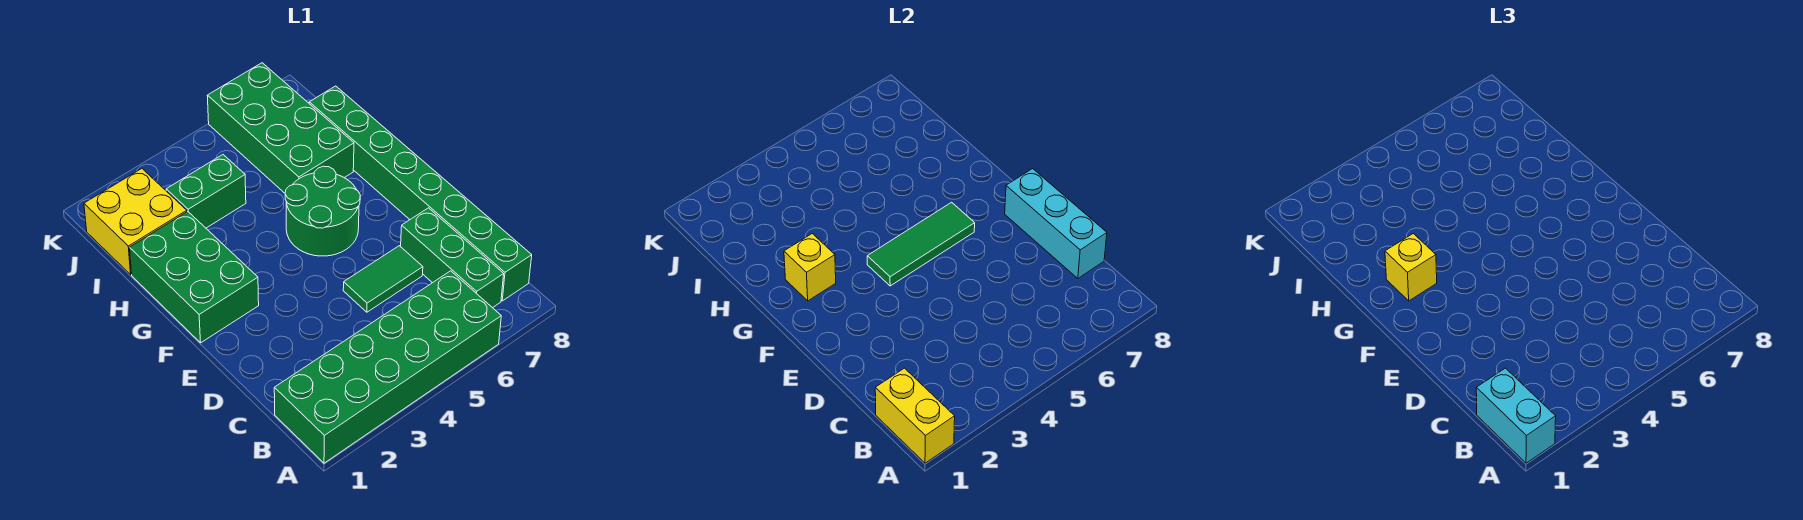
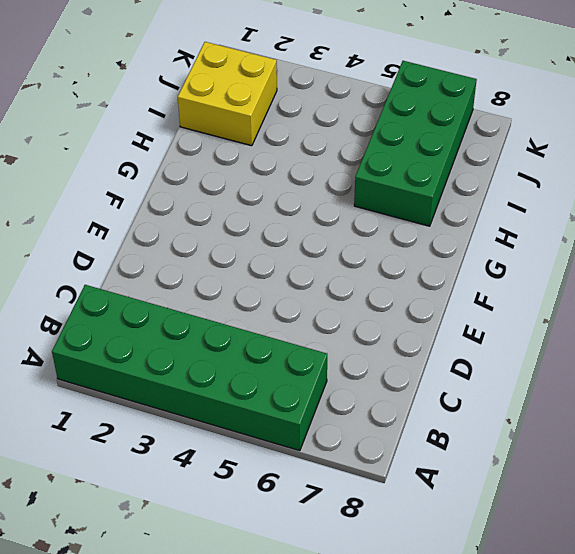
none -> green brick B7:D7 level 1
none -> green brick B8:I8 level 1
none -> green tile D5:D6 level 1

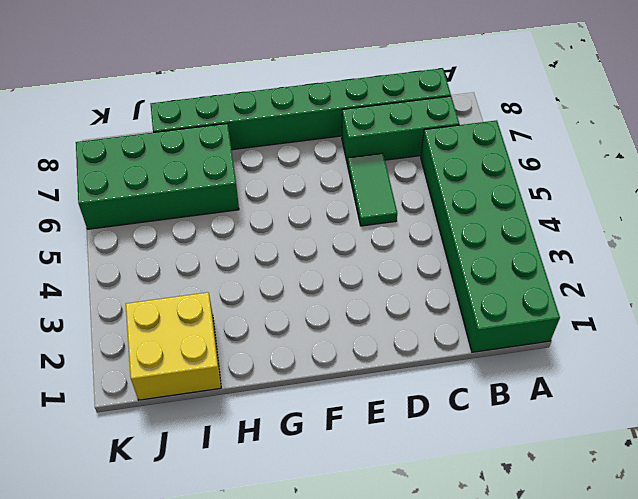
none -> green brick F1:H2 level 1
none -> green round brick F5:G6 level 1
none -> green brick I3:I4 level 1

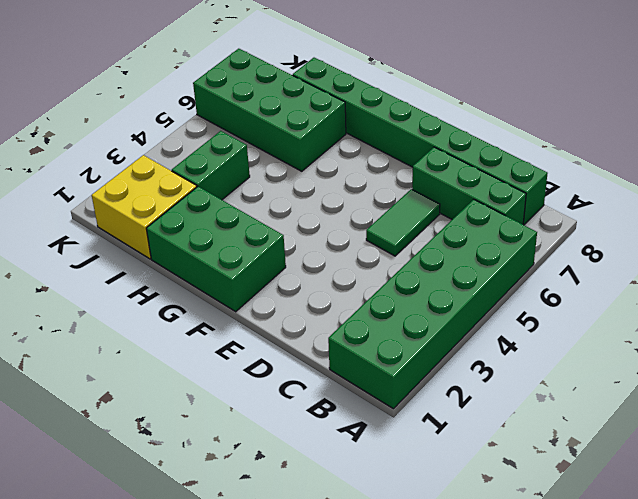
none -> green round brick F5:G6 level 1
none -> yellow brick A1:B1 level 2
none -> cyan brick C8:E8 level 2

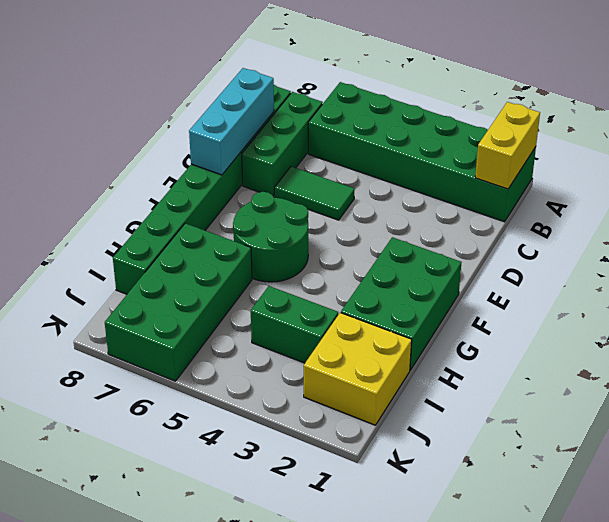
none -> green tile F4:F6 level 2
none -> yellow brick G2 level 2
none -> cyan brick A1:B1 level 3

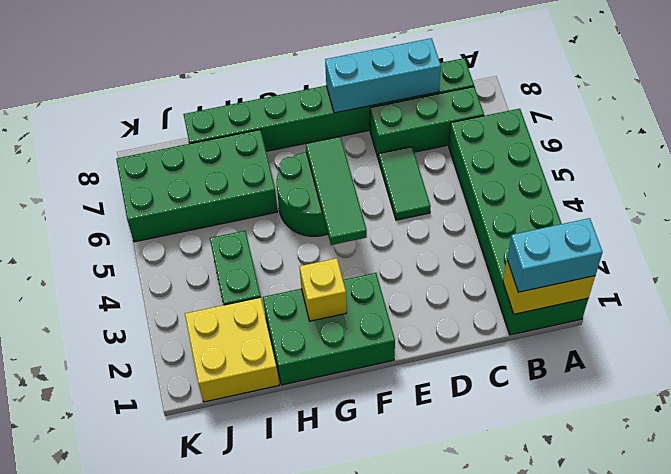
none -> yellow brick G2 level 3

